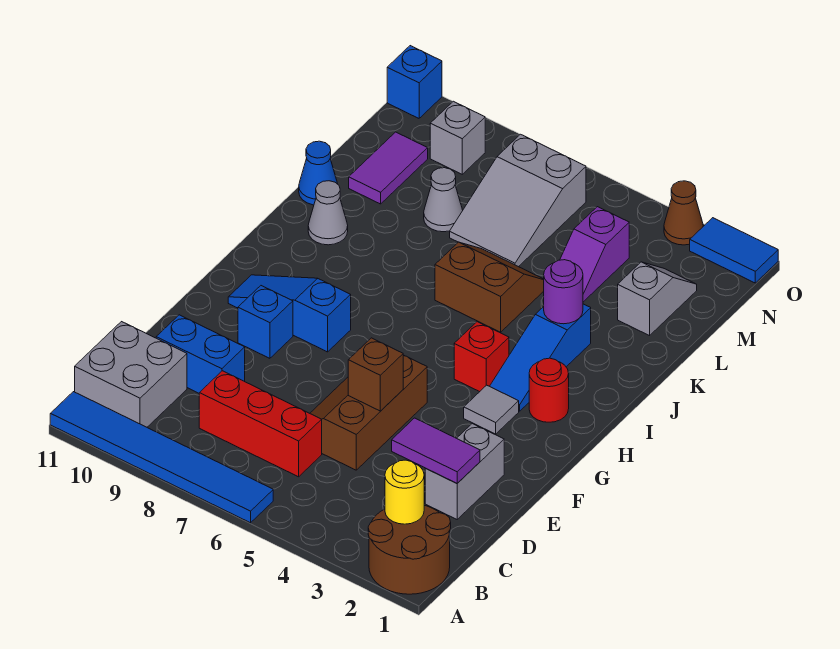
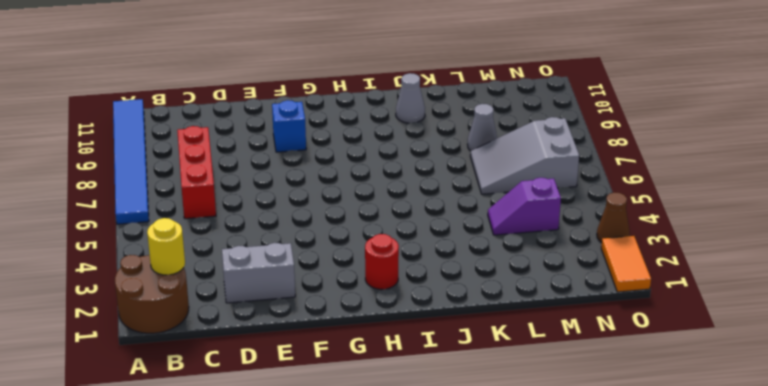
orange tile O1:O2 level 1 -> blue tile O1:O2 level 1
none -> grey brick B10:C11 level 1
none -> brown slope D5:F6 level 1 top 5
none -> blue brick D9:D10 level 1

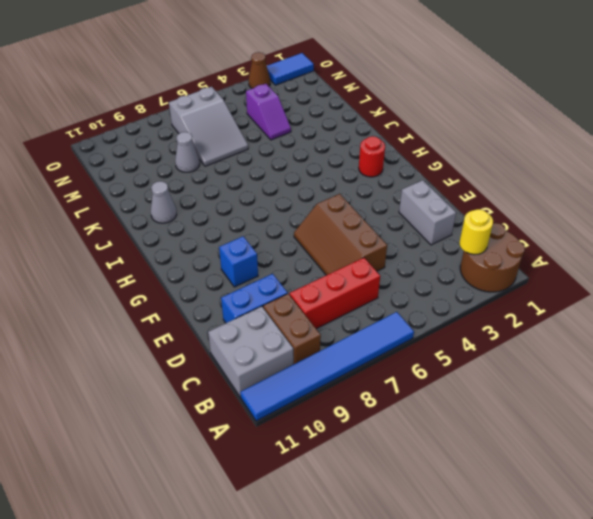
brown brick B9:C9 level 1 -> none
none -> grey tile G3 level 1
none -> blue slope G8:G10 level 1 top 8
none -> blue slope H3:J3 level 1 top J

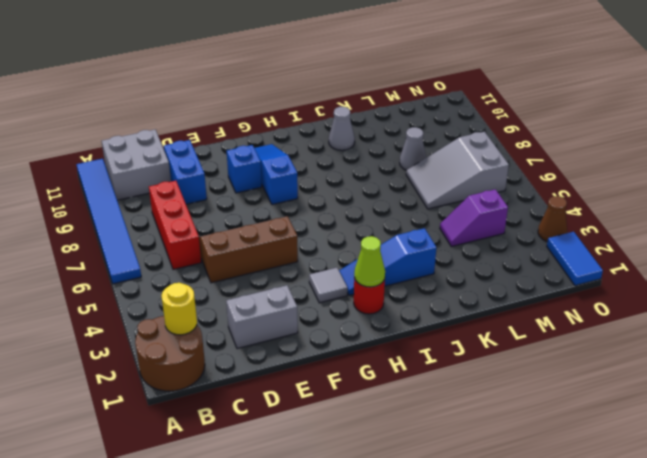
lime cone H2 level 2 -> none
none -> red brick H4 level 1
none -> brown slope J5:K6 level 1 top J
none -> blue cone K11 level 1

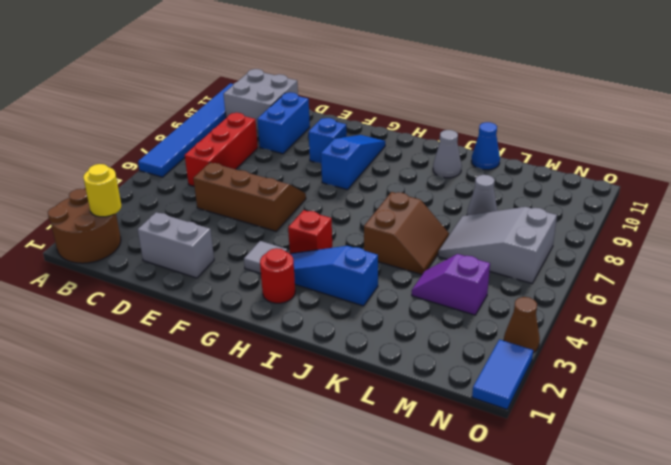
none -> grey slope L2:M2 level 1 top L
none -> purple tile L10:M10 level 1
none -> grey brick N9 level 1

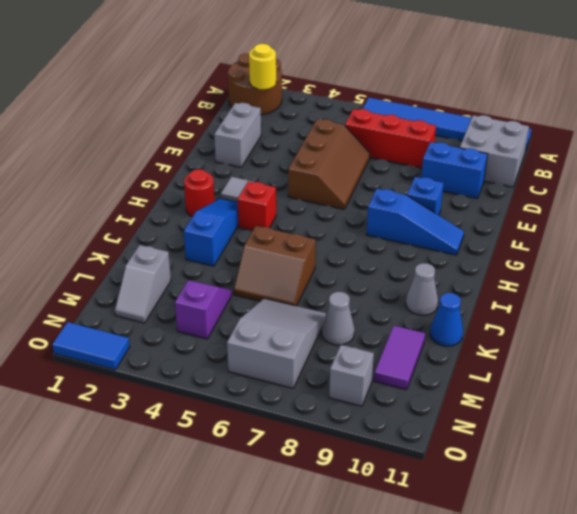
none -> brown cone O3 level 1
none -> blue brick O11 level 1
none -> purple tile D2:D3 level 2

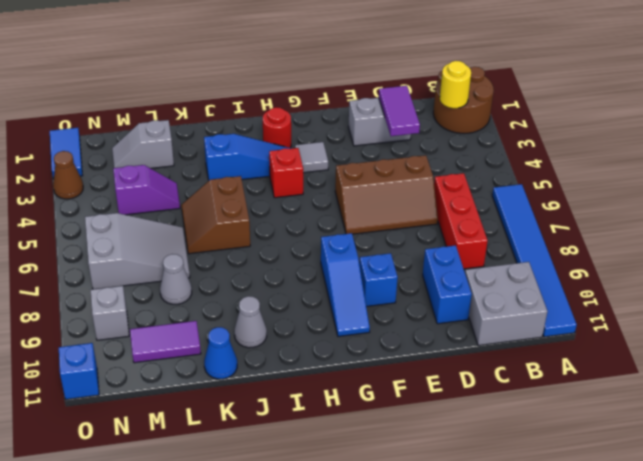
none -> brown brick E5 level 2
none -> purple round brick J3 level 2

